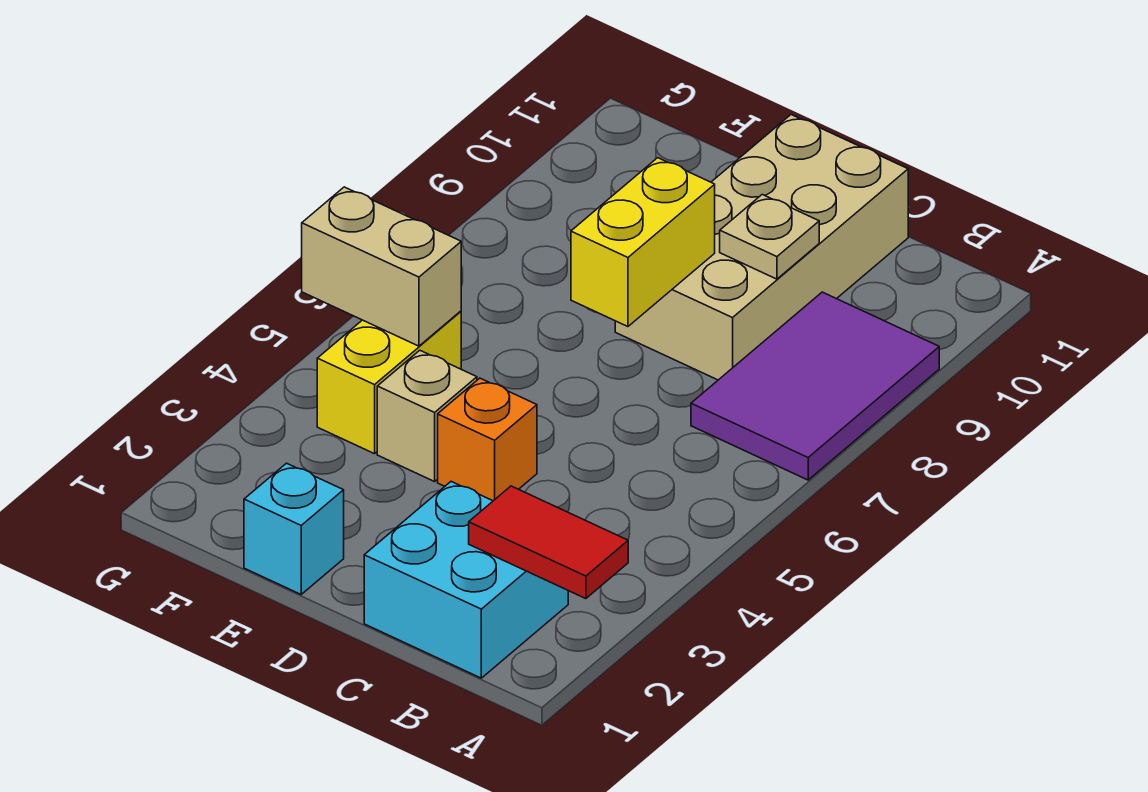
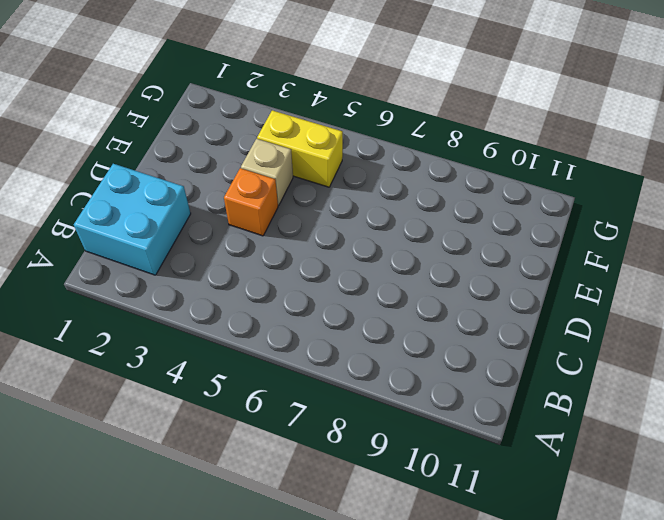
none -> purple tile A7:B9 level 1
none -> tan brick C8:D11 level 1

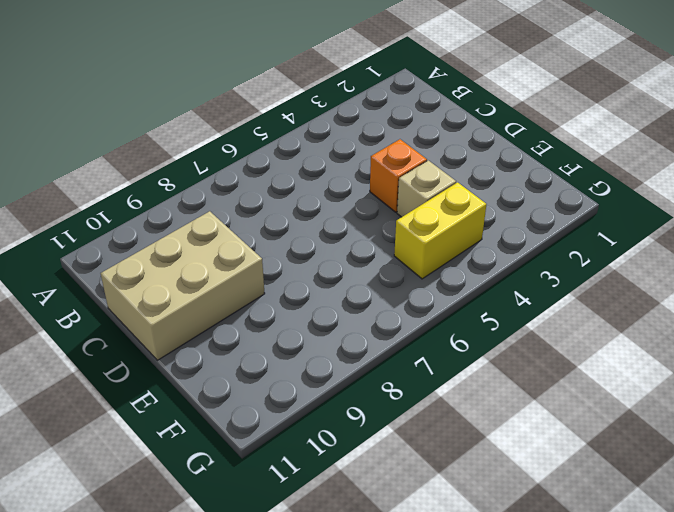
tan brick C9:D11 level 1 -> tan brick C8:D11 level 1
none -> purple tile A7:B9 level 1
none -> cyan brick B1:C2 level 1

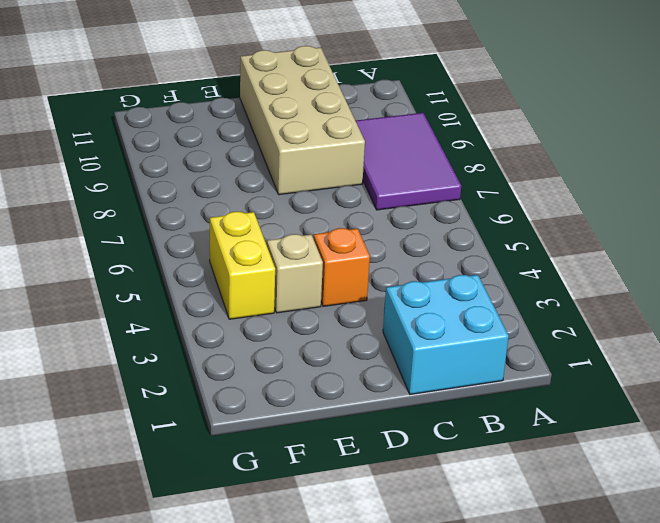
none -> cyan brick E1 level 1
none -> red tile A2:B2 level 2

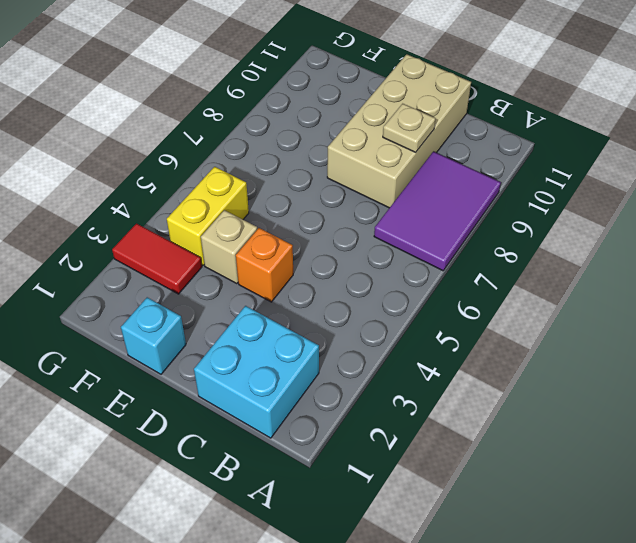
red tile F3:G3 level 1 -> red tile A2:B2 level 2
none -> yellow brick D7:D8 level 2
none -> tan brick F5:G5 level 2

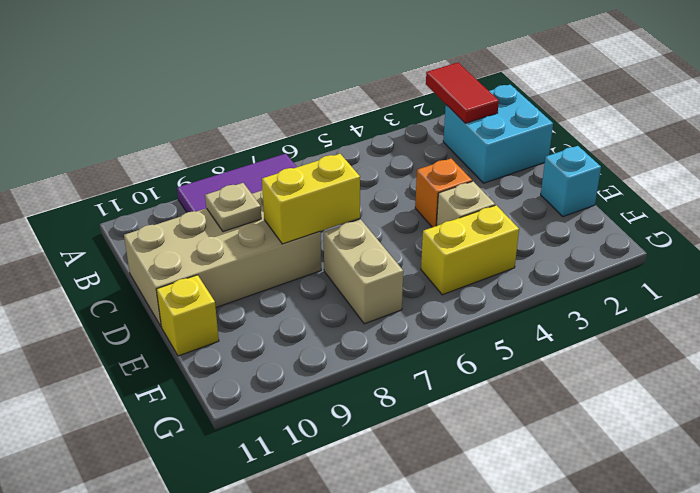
tan brick E7:F7 level 1 -> tan brick F5:G5 level 2
yellow brick E11 level 1 -> none

